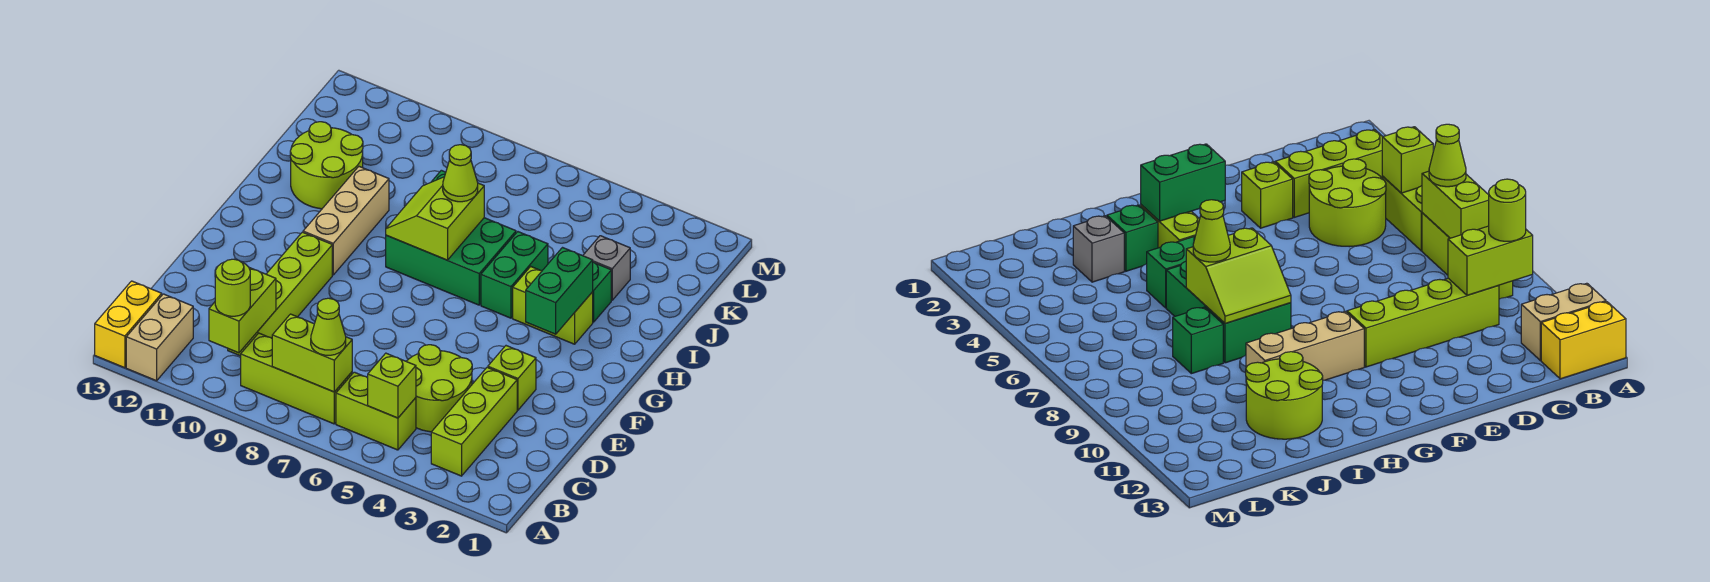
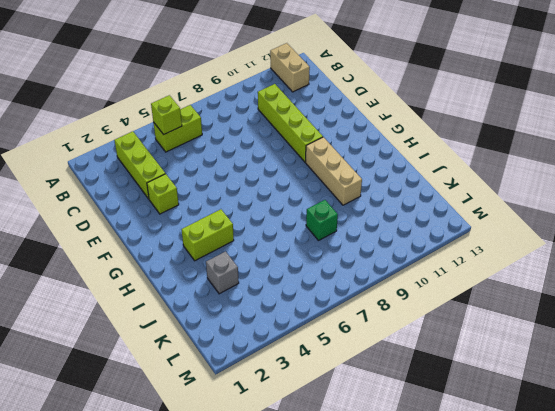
none -> yellow brick A13:B13 level 1
none -> lime brick B7:B9 level 1
none -> lime round brick C4:D5 level 1

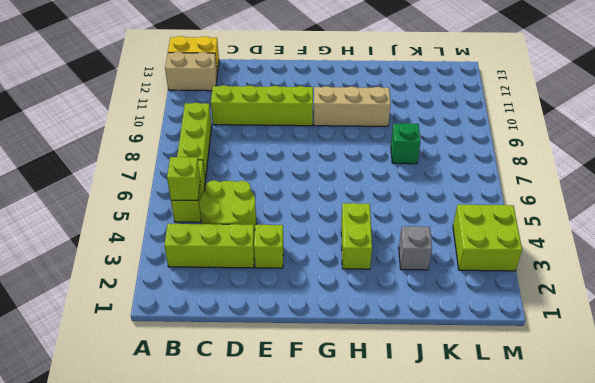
lime brick L3:M4 level 1 -> none
none -> green brick H5:I5 level 1
none -> green brick H6:I8 level 1
none -> green brick I3 level 1

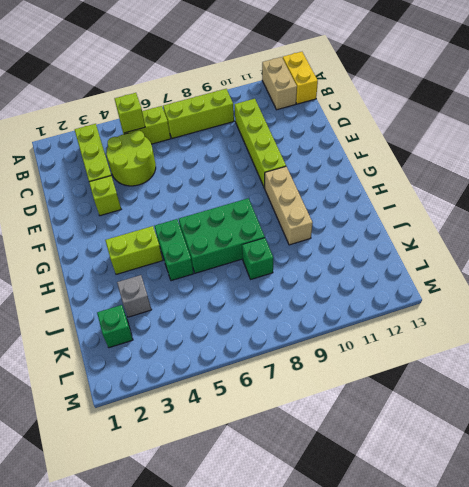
green brick K2 level 1 -> green brick I3 level 1
none -> lime round brick I11:J12 level 1
none -> lime brick B7:B8 level 2
none -> lime brick B10:C10 level 2

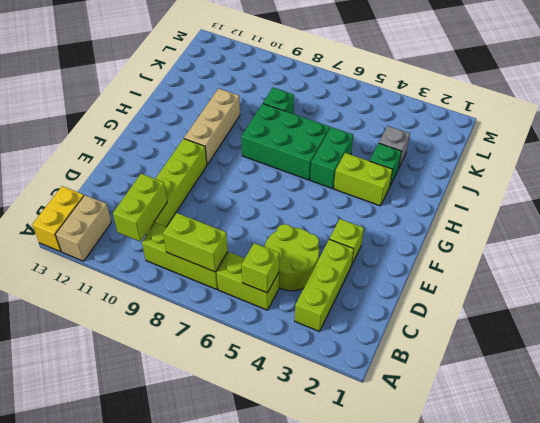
none -> lime round brick I11:J12 level 1
none -> green brick G3:H3 level 2
none -> lime slope H7:I8 level 2 top 7

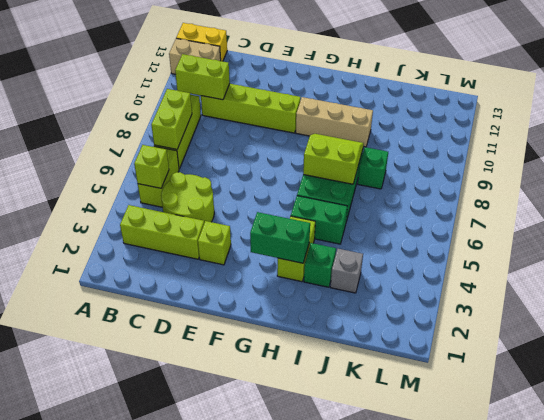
none -> lime round brick I11:J12 level 1
none -> lime cone B7 level 3
none -> lime round brick B10 level 3

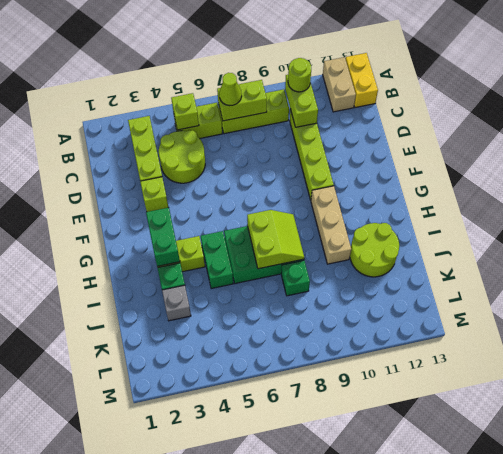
none -> lime cone I7 level 3

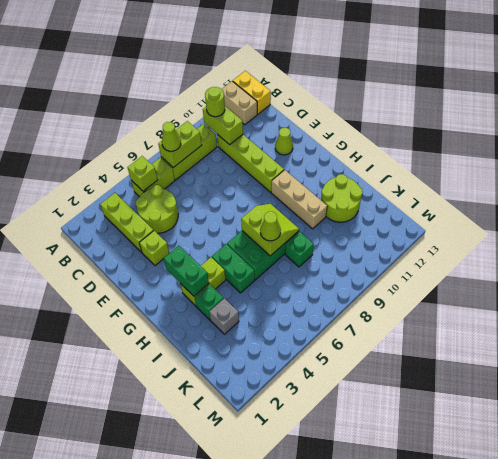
lime cone E12 level 1 -> none

